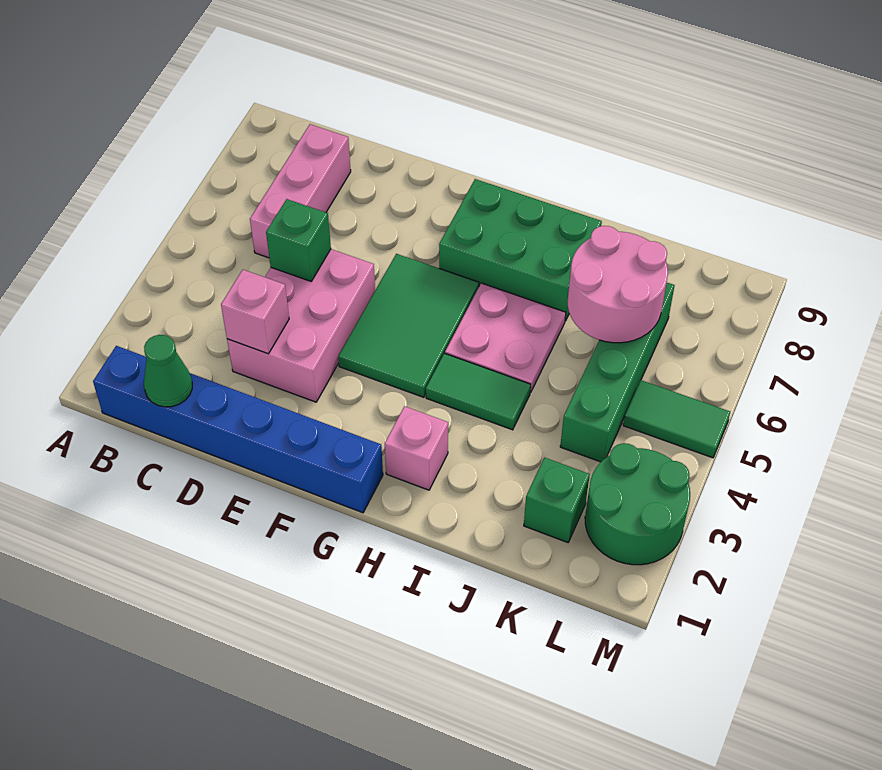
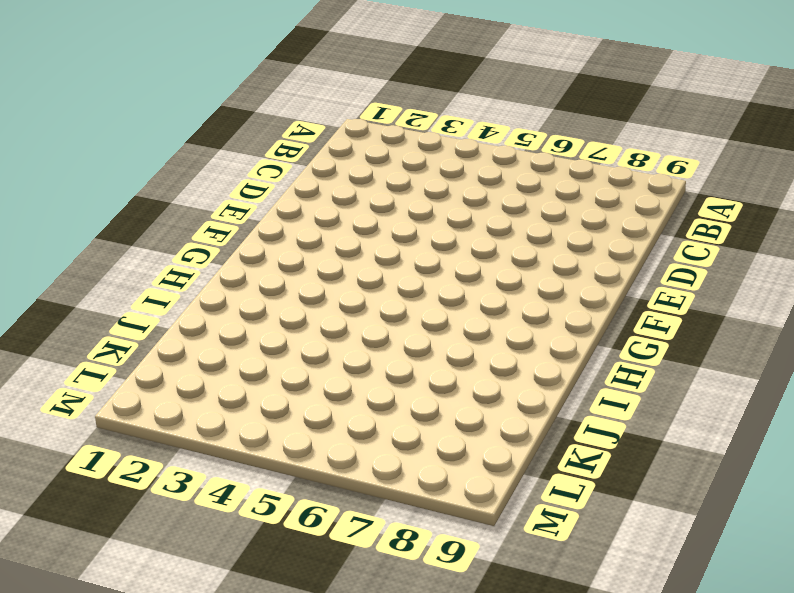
none -> blue brick B1:G1 level 1
none -> pink brick C6:C8 level 1
none -> pink brick D3:E5 level 1

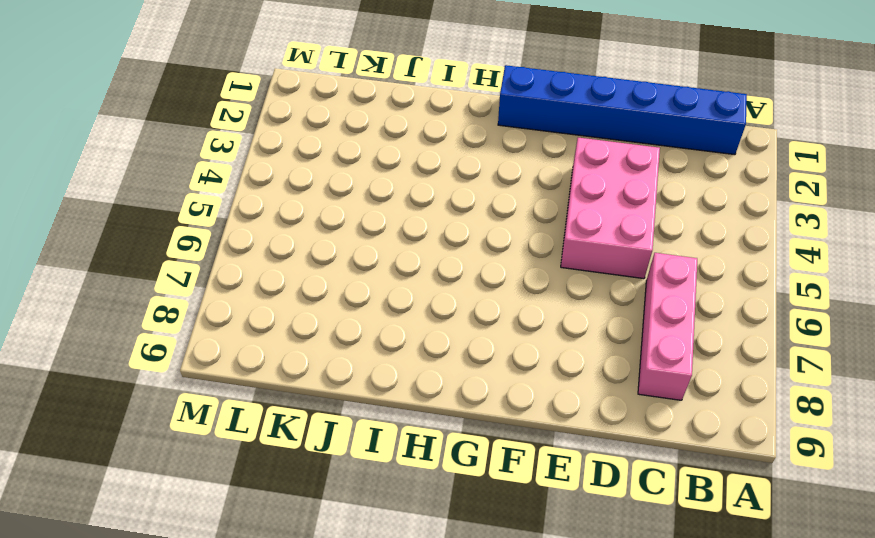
none -> green tile F4:G6 level 1
none -> green brick G7:I8 level 1
none -> pink brick H2 level 1

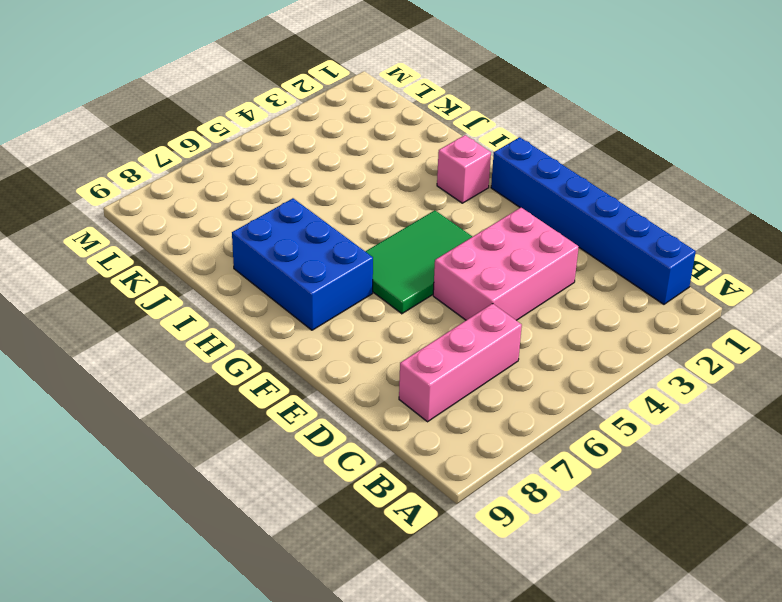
blue brick G7:I8 level 1 -> green brick G7:I8 level 1
none -> green tile H4:I4 level 1
none -> pink plate H5:I6 level 1
none -> green brick K2 level 1

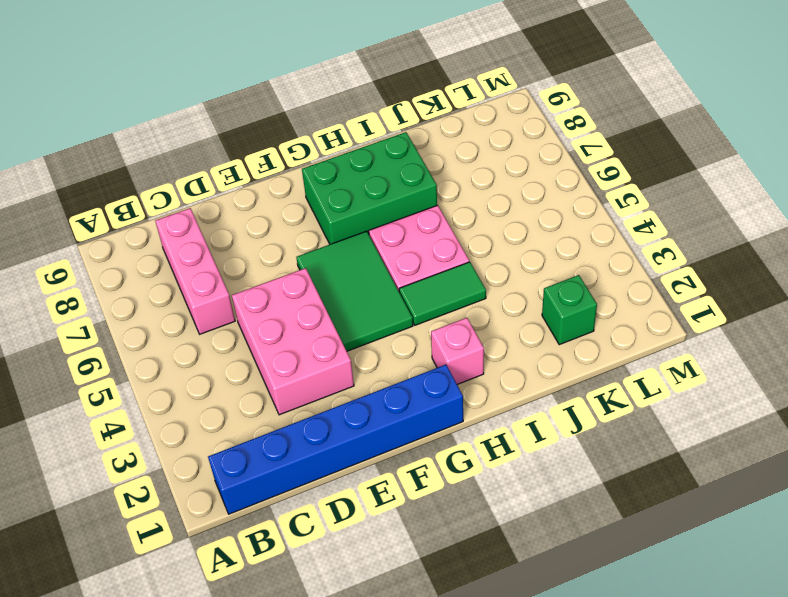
none -> green brick K4:K7 level 1
none -> green round brick L2:M3 level 1
none -> green tile L5:M5 level 1

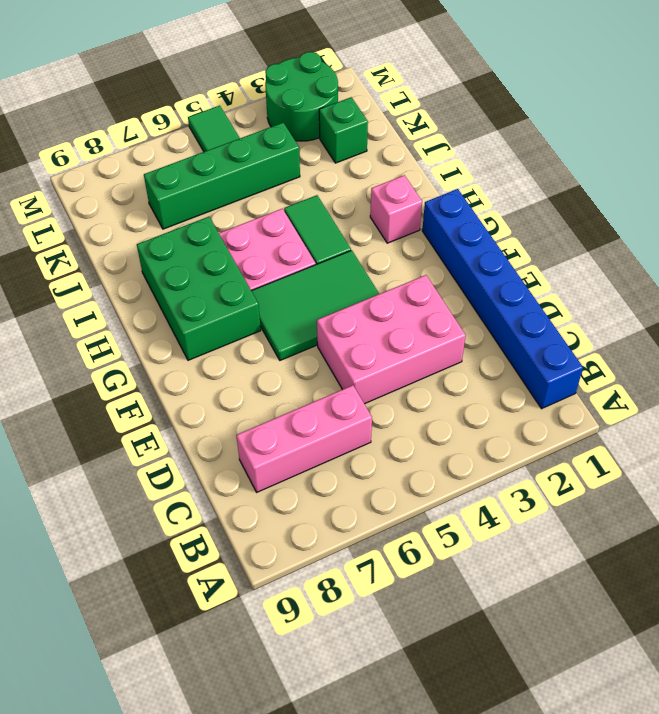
none -> green cone C1 level 2
none -> pink brick D3 level 2
none -> green brick D5 level 2

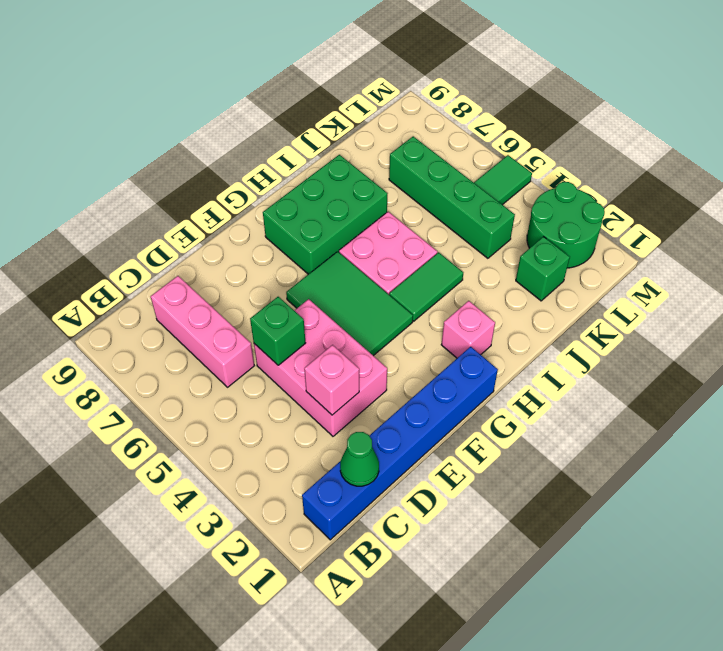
none -> pink round brick J6:K7 level 2

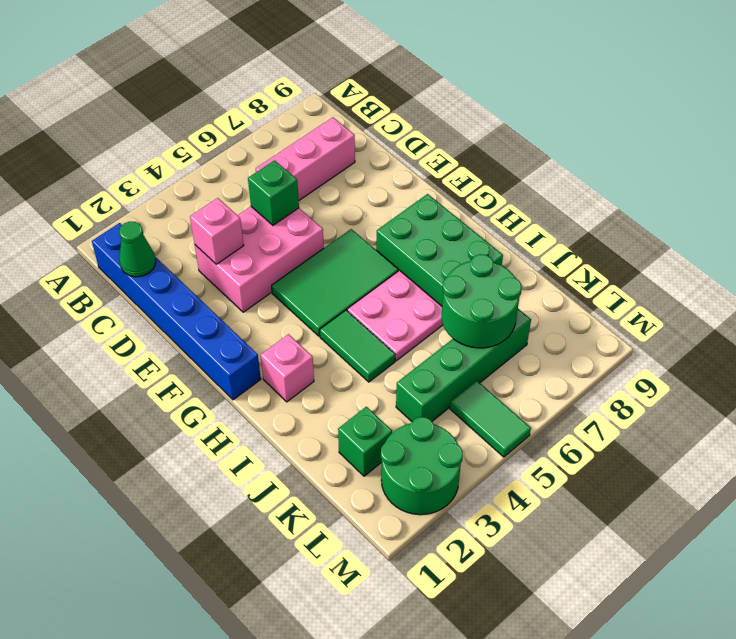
green round brick J6:K7 level 2 -> pink round brick J6:K7 level 2

